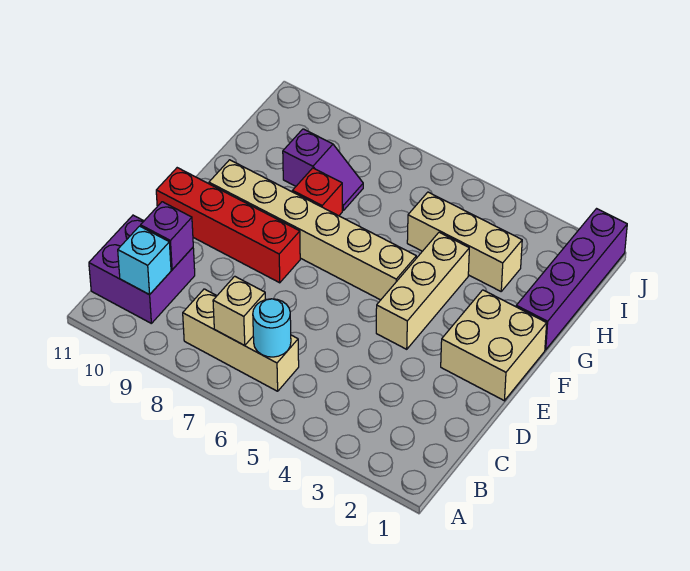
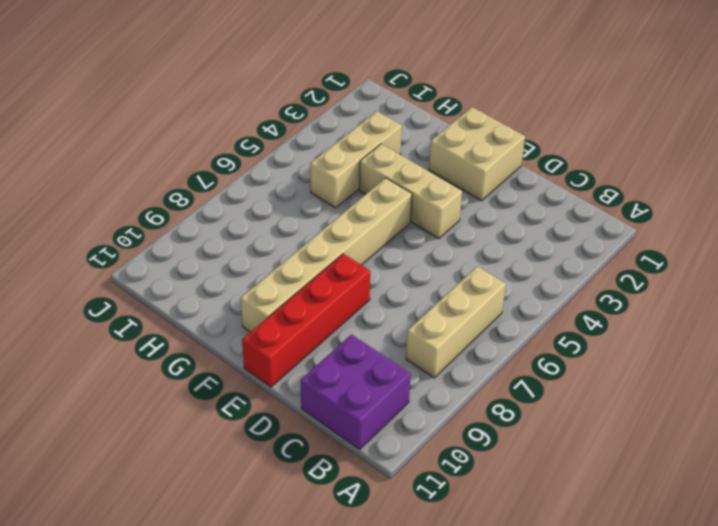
none -> purple brick G1:J1 level 1
none -> red brick G8 level 1
none -> purple slope H8:H9 level 1 top 9

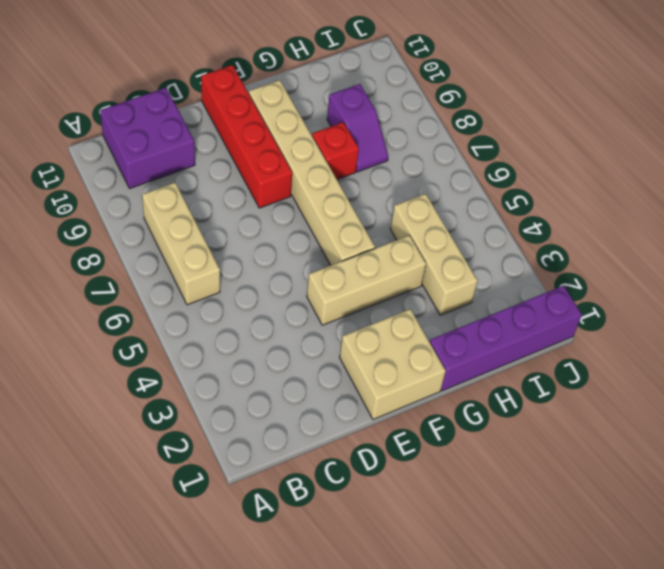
none -> cyan round brick B6 level 2
none -> tan brick B7 level 2
none -> cyan brick B10 level 2

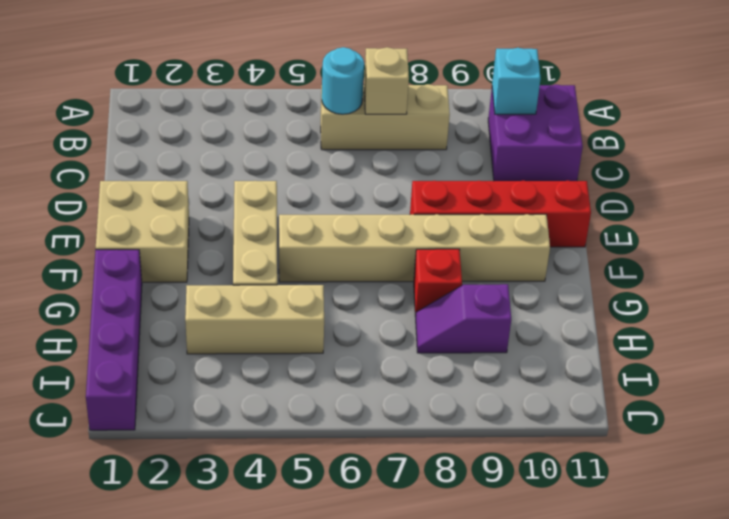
none -> purple brick C10 level 2

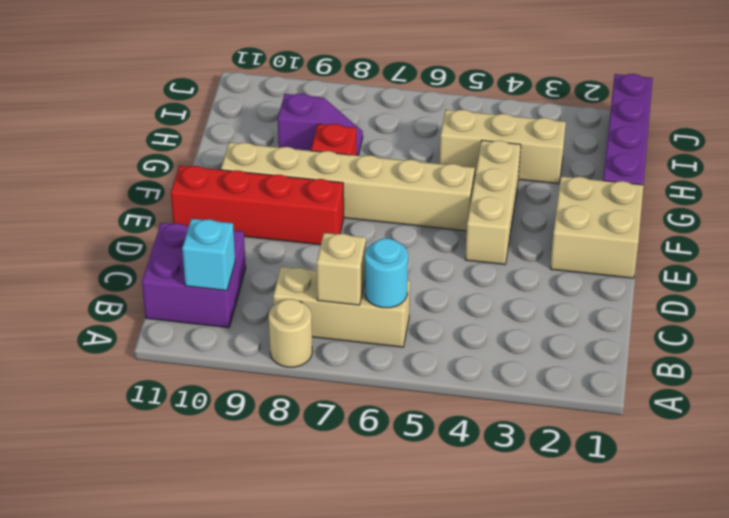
tan round brick A8 level 1 -> none
none -> purple brick C10 level 2

